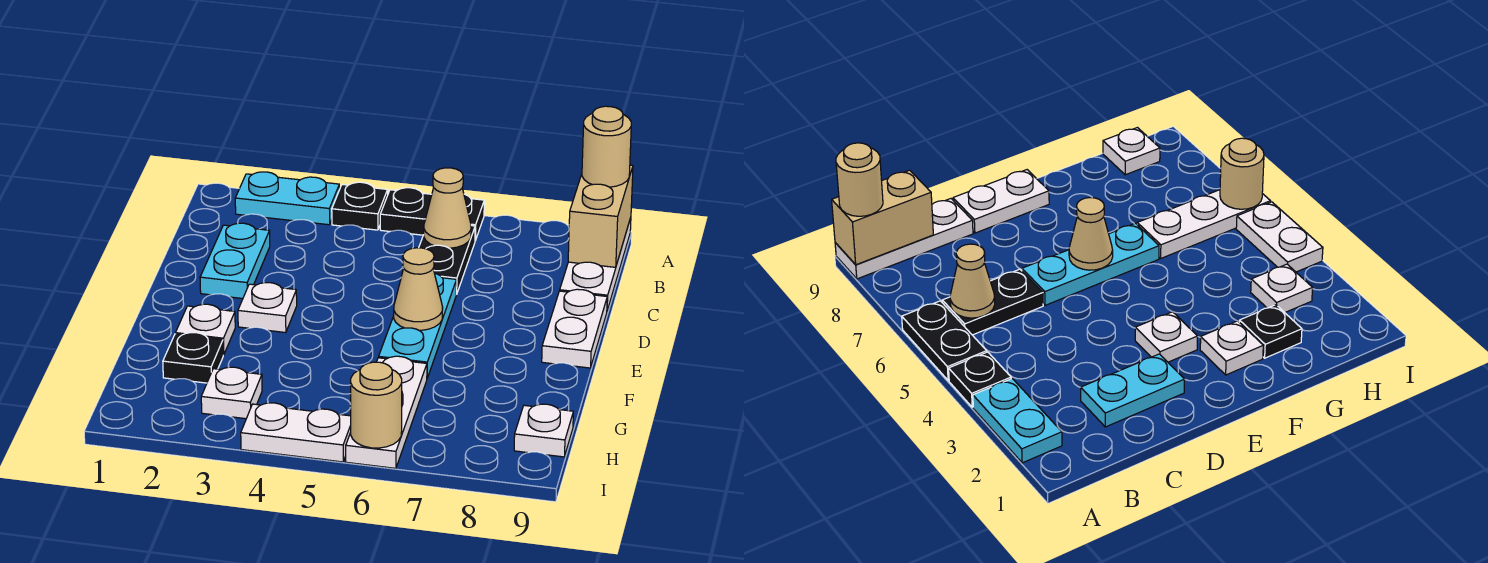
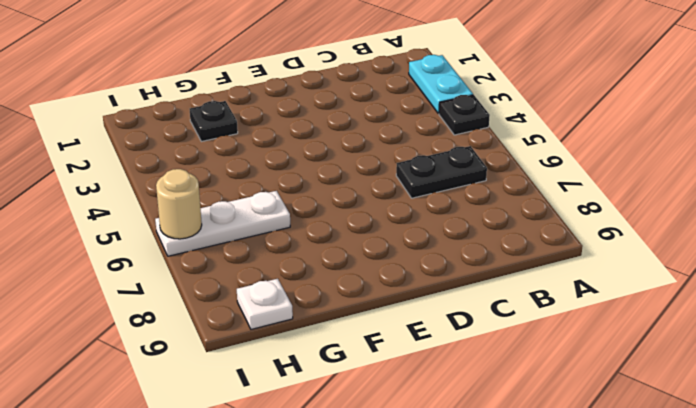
none -> black plate A5:A6 level 1
none -> white plate A9:C9 level 1
none -> cyan plate C2:D2 level 1

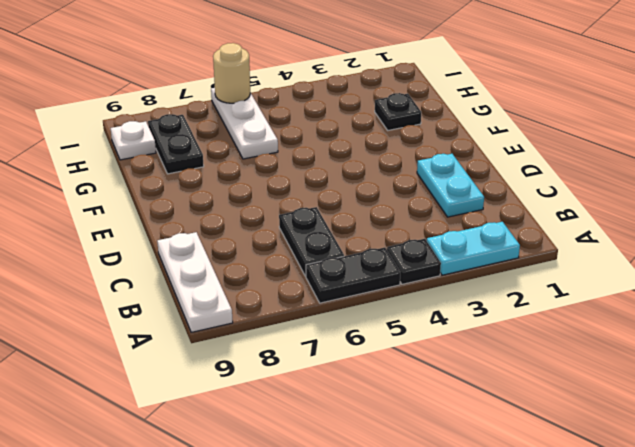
black plate G8:H8 level 1 -> none
none -> cyan plate D6:F6 level 1
none -> white plate D9:E9 level 1
none -> white plate E3 level 1

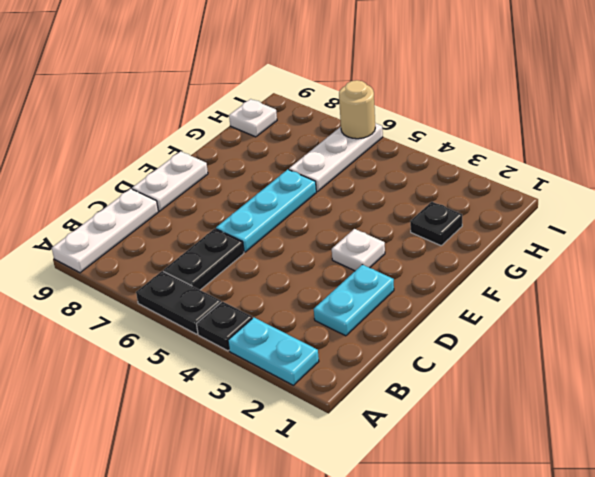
none -> white plate F2 level 1
none -> white plate H3 level 1
none -> white plate I4:I5 level 1

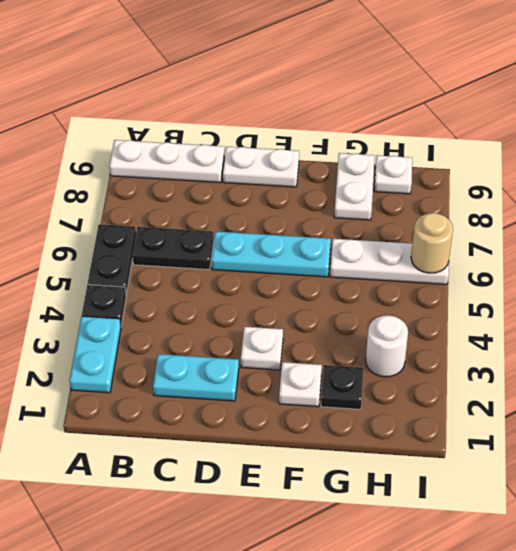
white plate G8:G9 level 1 -> white plate I4:I5 level 1
white round brick H3 level 1 -> white plate H3 level 1
none -> tan brick A9:B9 level 2
none -> tan cone B6 level 2
none -> tan cone E6 level 2

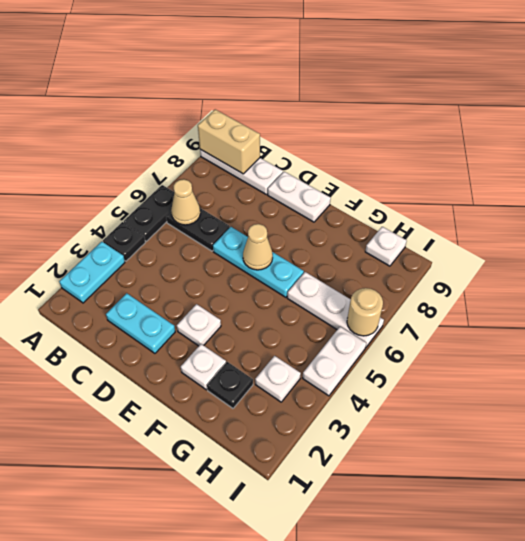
none -> tan round brick A9 level 3

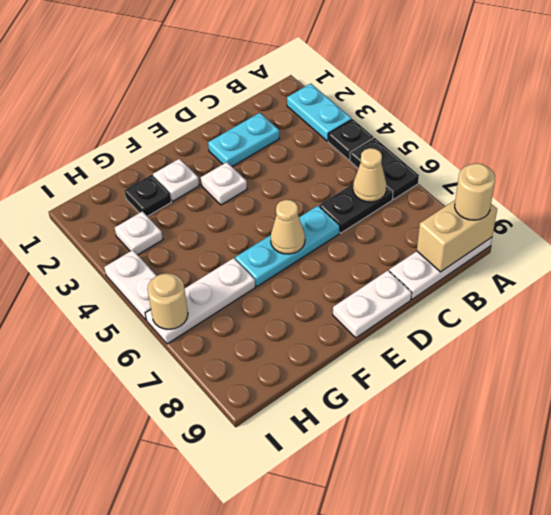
none -> white plate H9 level 1

